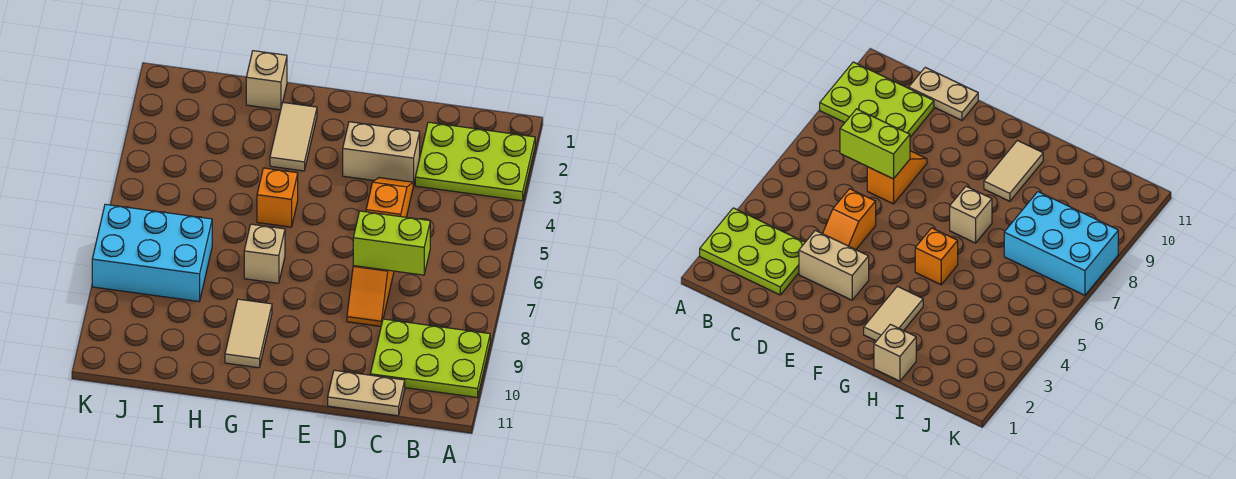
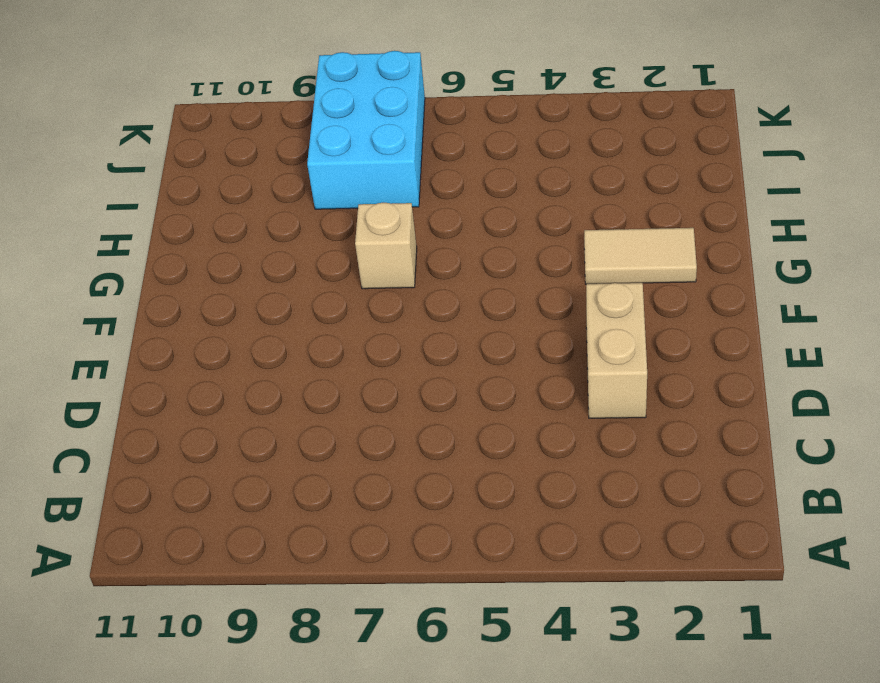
none -> lime plate A2:C3 level 1
none -> lime plate A9:C10 level 1
none -> tan plate C11:D11 level 1

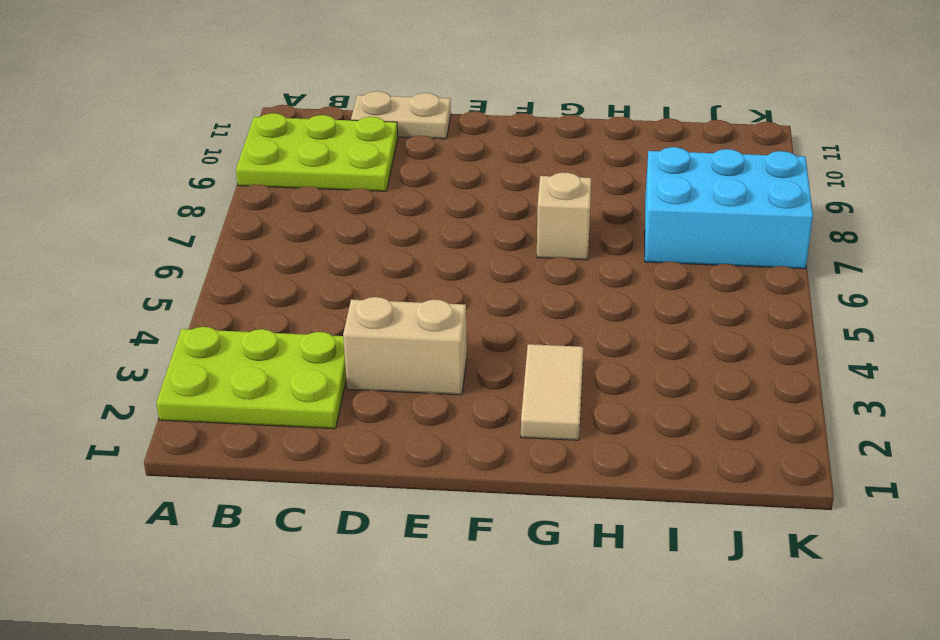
none -> orange slope D4:D5 level 1 top 5
none -> orange slope D7:D8 level 1 top 7
none -> orange brick G5 level 1

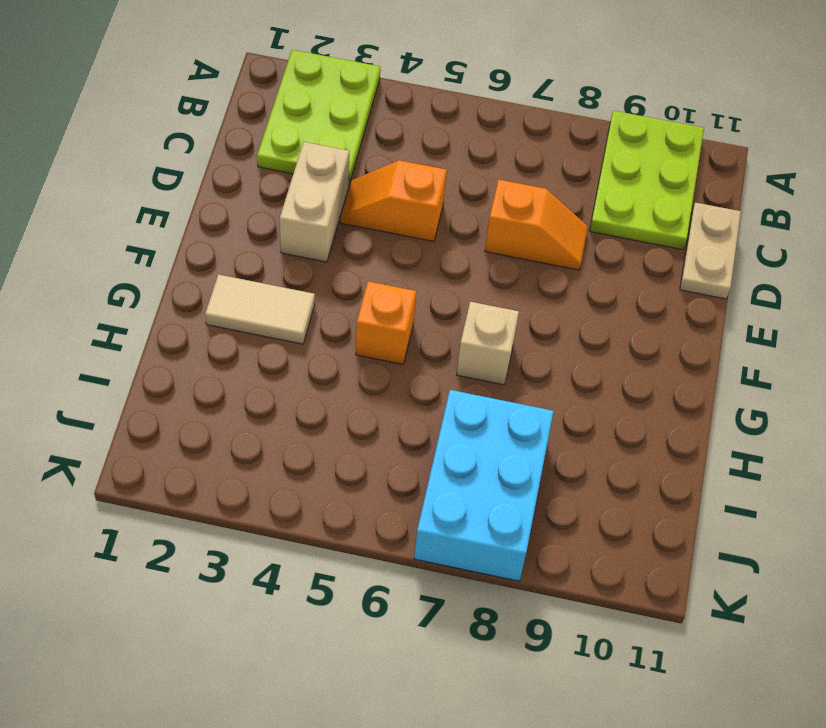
none -> tan tile G9:G10 level 1
none -> tan brick H1 level 1
none -> lime brick C7:D7 level 2

